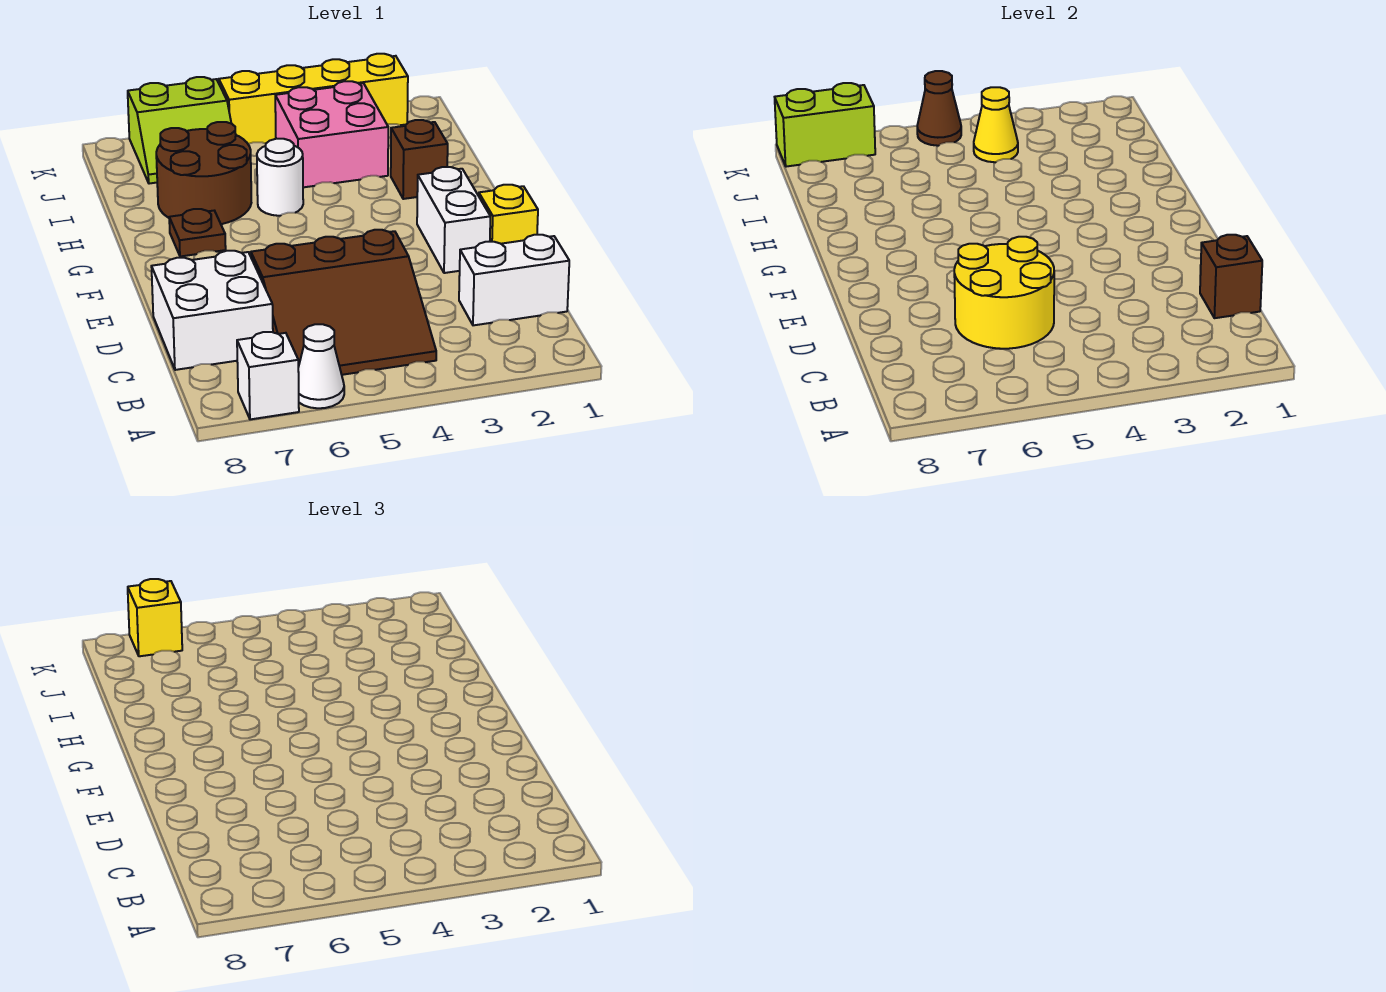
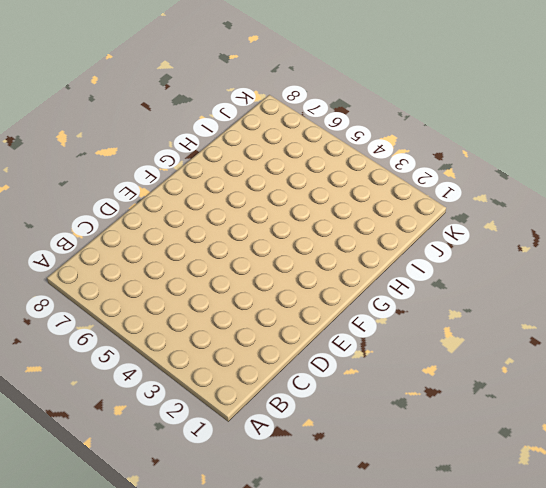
none -> white cone A6 level 1
none -> white brick A7 level 1
none -> brown slope B4:D6 level 1 top D

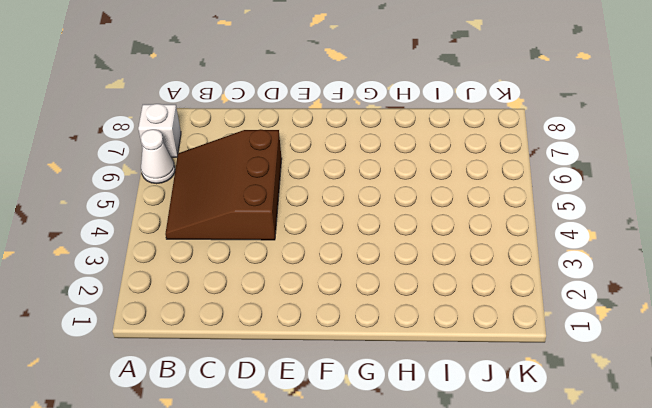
none -> white brick C1:C2 level 1
none -> white brick C7:D8 level 1
none -> yellow brick E1 level 1

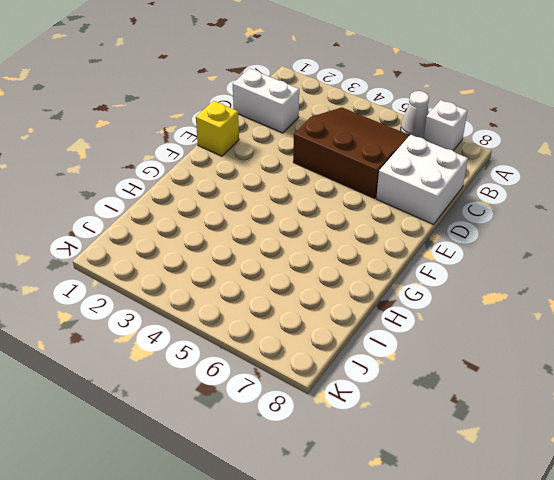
none -> white brick E2:F2 level 1
none -> brown plate G7 level 1
none -> brown brick H2 level 1

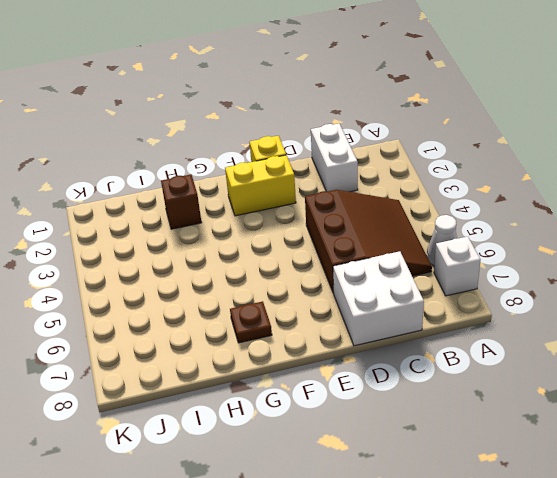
yellow brick E2:F2 level 1 -> white brick E2:F2 level 1
none -> white round brick H5 level 1
none -> brown round brick H6:I7 level 1
none -> pink brick I3:J4 level 1

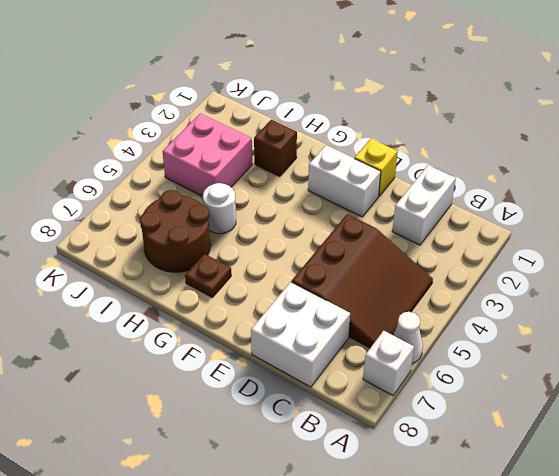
none -> lime slope J6:K7 level 1 top K
none -> yellow brick K2:K5 level 1
none -> brown brick C1 level 2

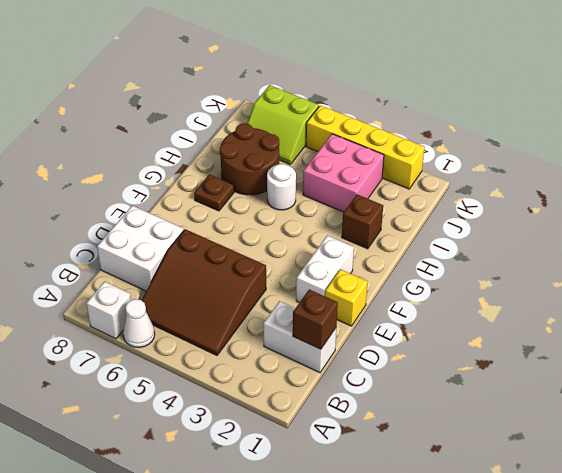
none -> yellow round brick C5:D6 level 2
none -> yellow cone J4 level 2
none -> brown cone K5 level 2

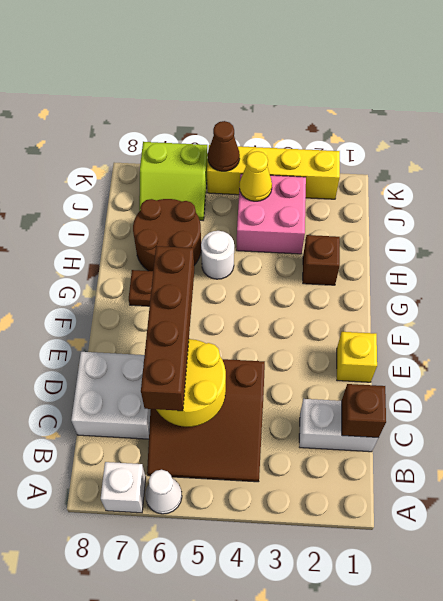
brown brick C6:F6 level 3 -> none
none -> white brick E2:F2 level 1
none -> lime brick K7:K8 level 2
none -> yellow brick K7 level 3

